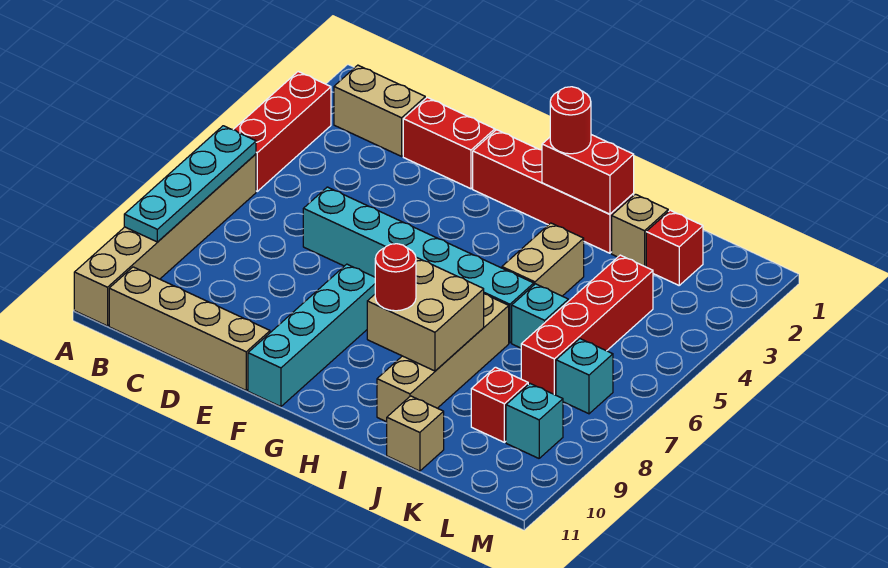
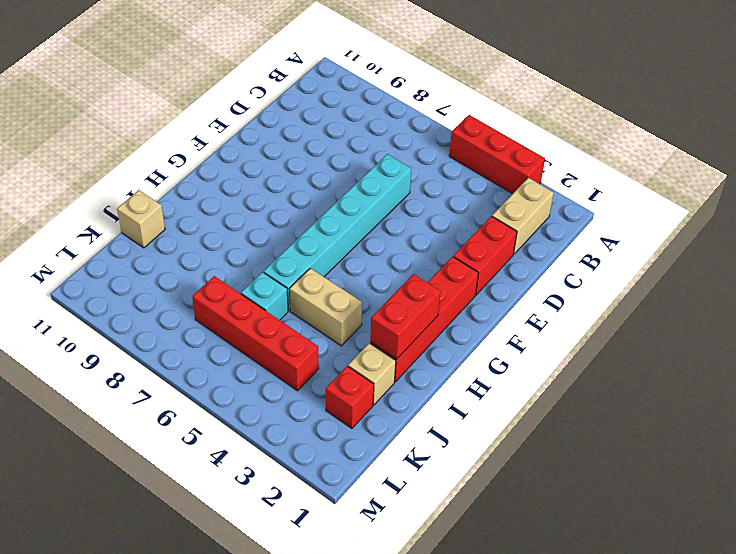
none -> tan brick A6:A11 level 1
none -> tan brick B11:E11 level 1
none -> cyan brick F8:F11 level 1

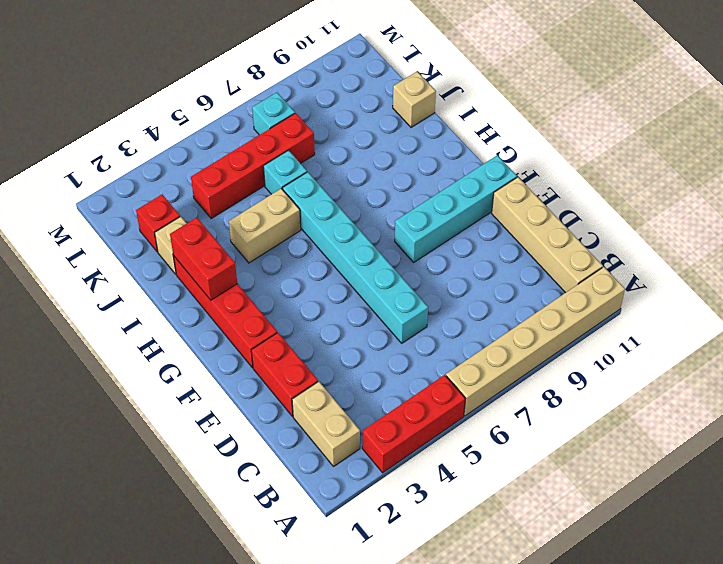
none -> tan brick I7:I10 level 1
none -> red brick K9 level 1
none -> cyan brick L9 level 1

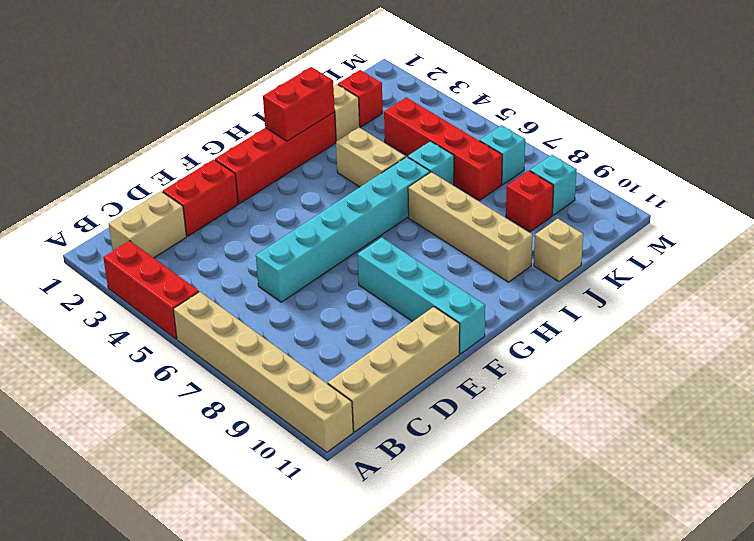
none -> cyan plate A6:A9 level 2
none -> tan brick H8:I9 level 2
none -> red round brick H2 level 3

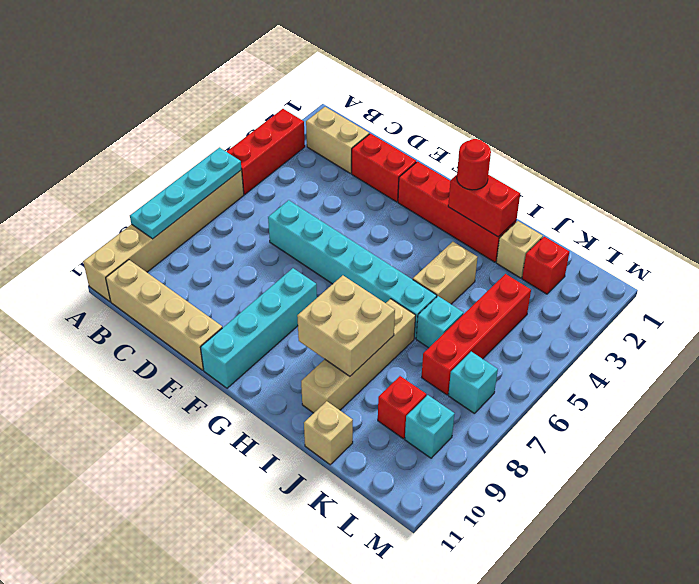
none -> red round brick H9 level 3

